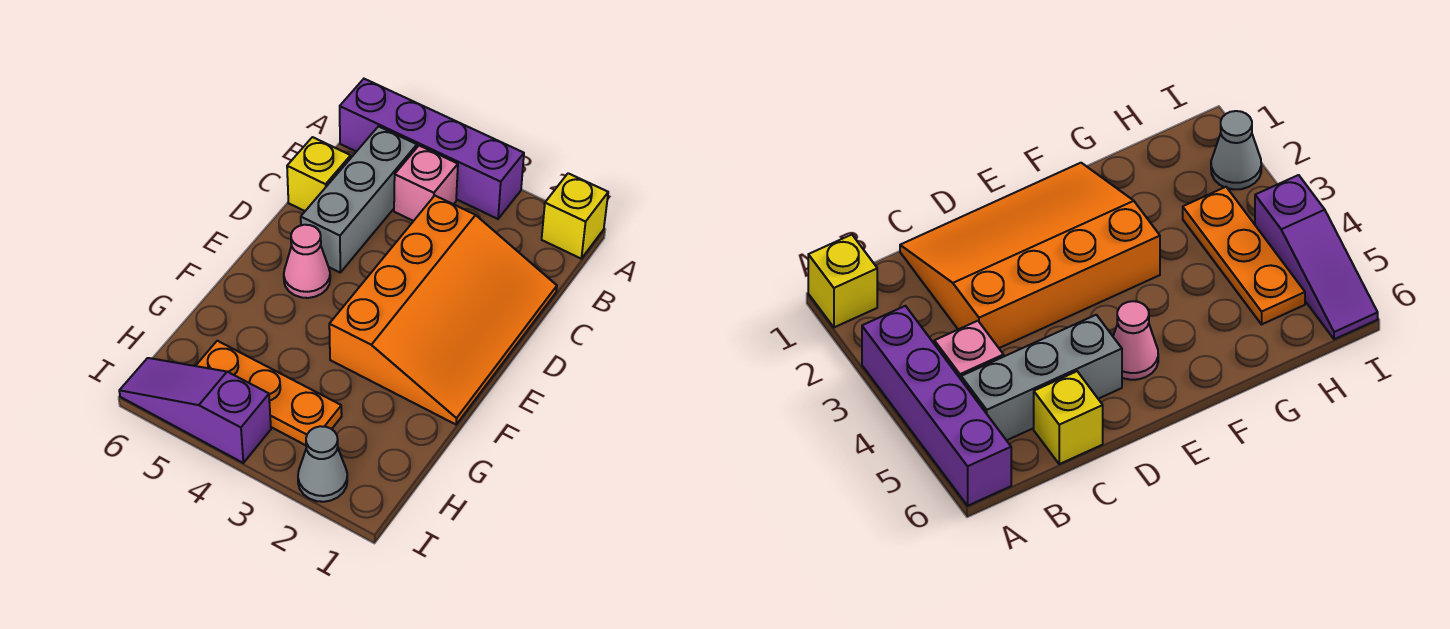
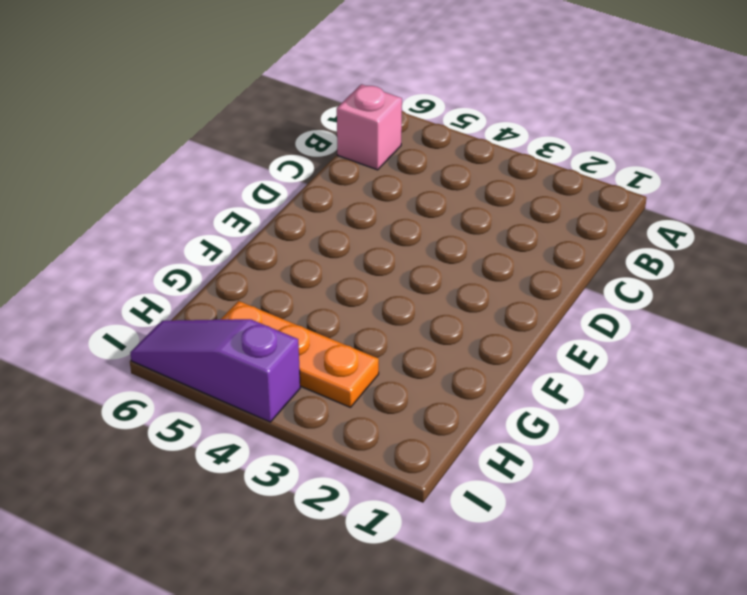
pink brick B6 level 1 -> pink brick B4 level 1
none -> yellow brick A1 level 1
none -> purple brick A3:A6 level 1

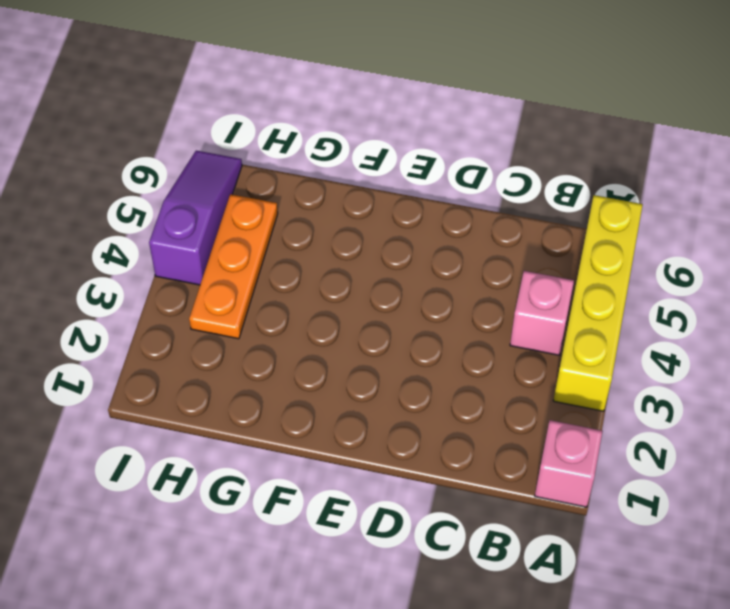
pink brick A1 level 1 -> yellow brick A1 level 1
yellow brick A3:A6 level 1 -> purple brick A3:A6 level 1
none -> grey brick B5:D5 level 1
none -> orange slope C1:F3 level 1 top 3

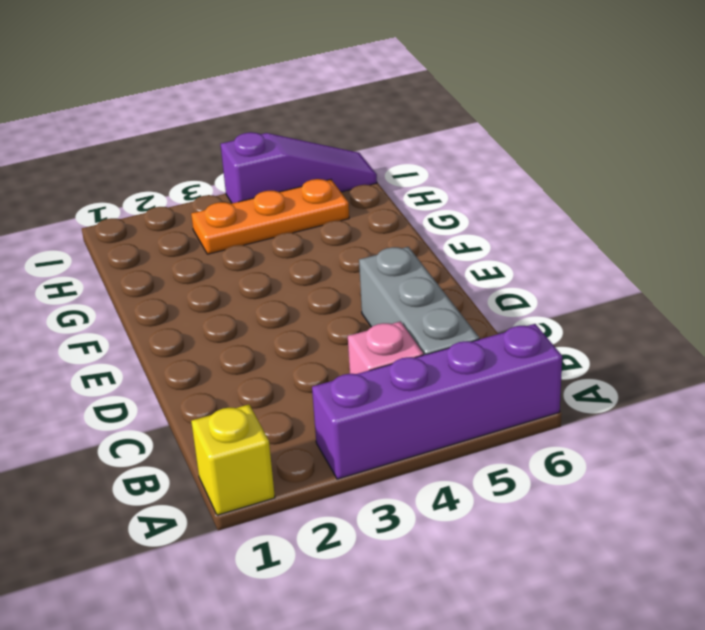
none -> orange slope C1:F3 level 1 top 3
none -> yellow brick C6 level 1

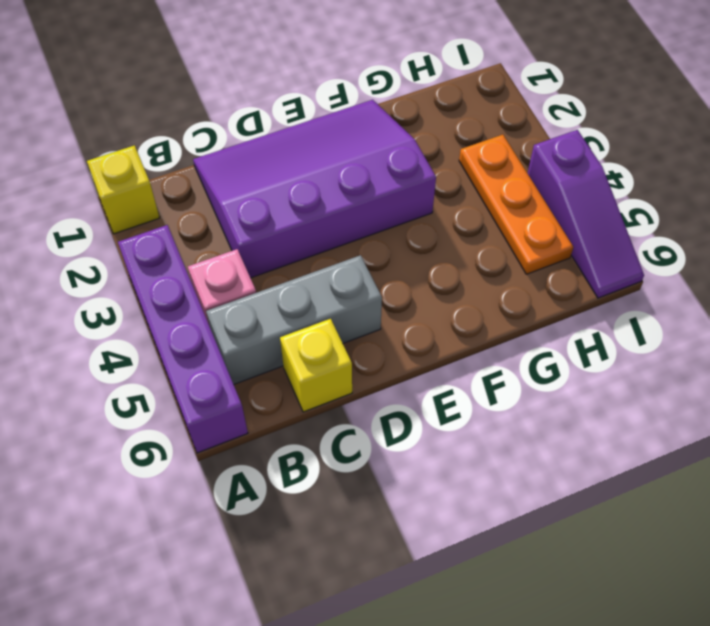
purple slope C1:F3 level 1 top 3 -> orange slope C1:F3 level 1 top 3
none -> pink cone E5 level 1
none -> grey cone I2 level 1

